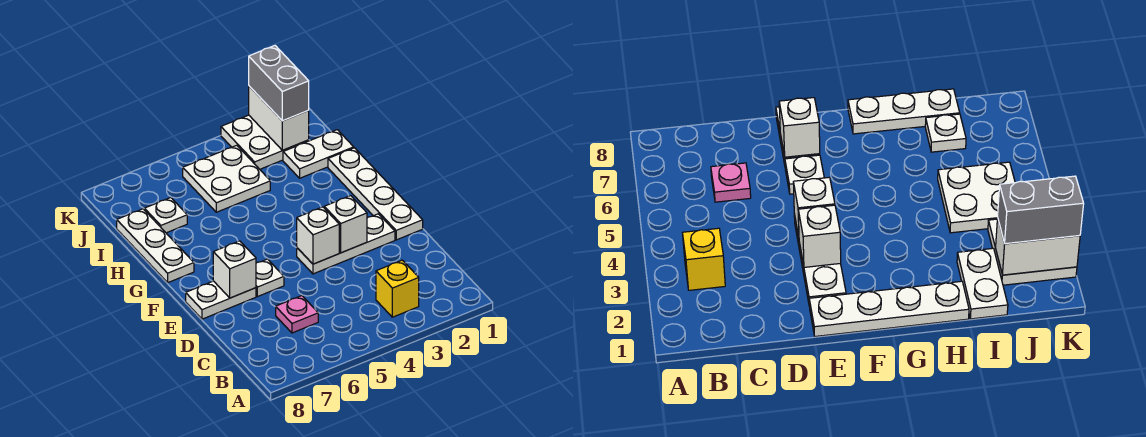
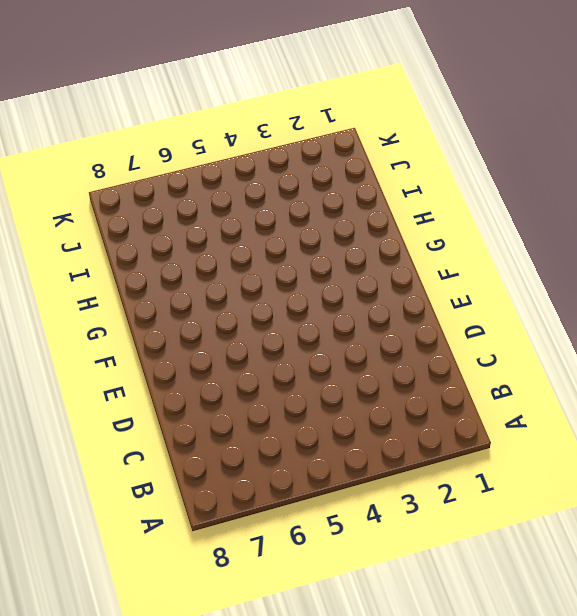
none -> yellow brick B3 level 1
none -> pink plate C6 level 1
none -> white plate E1:H1 level 1

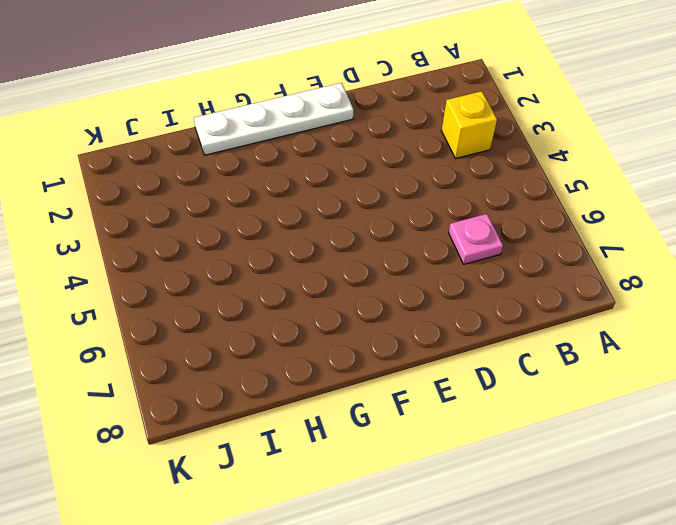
none -> white plate E2:E4 level 1
none -> white plate E6 level 1
none -> white plate E7:E8 level 1

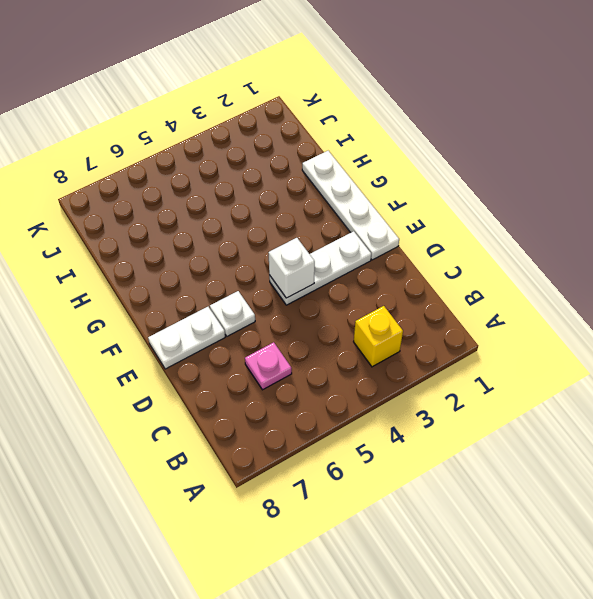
none -> white plate G8:I8 level 1
none -> white plate I1:I2 level 1
none -> white plate I4:J5 level 1

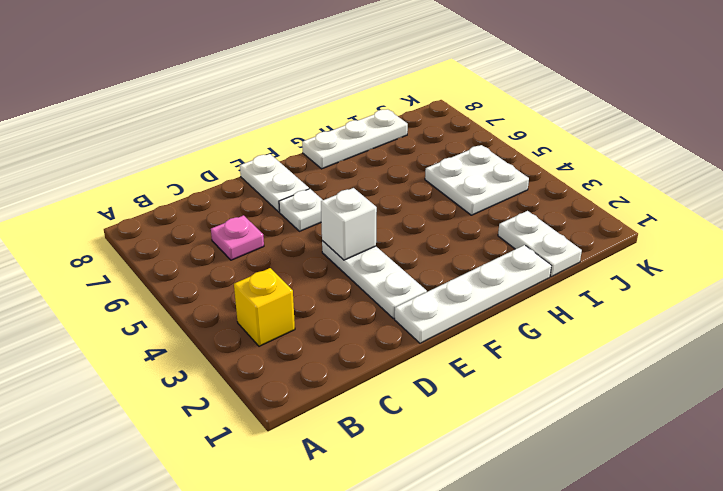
none -> white plate I7 level 1
none -> white plate J2:K3 level 1
none -> white brick E3 level 2

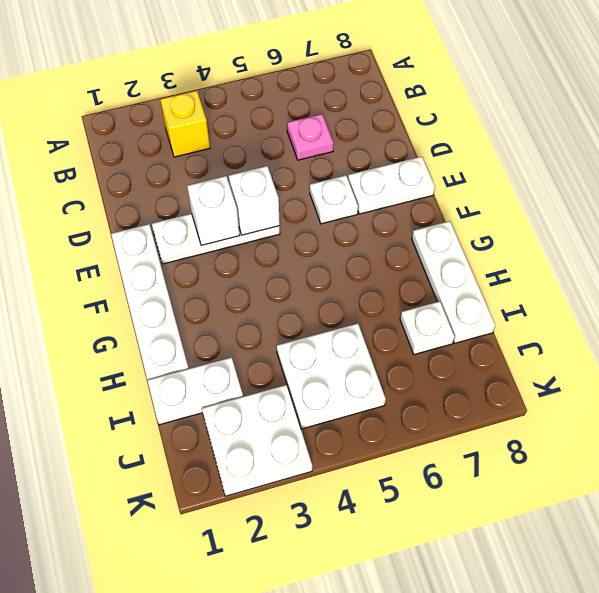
none -> white brick E7 level 2
none -> white brick J2:K2 level 2
none -> grey brick J2:K2 level 3

